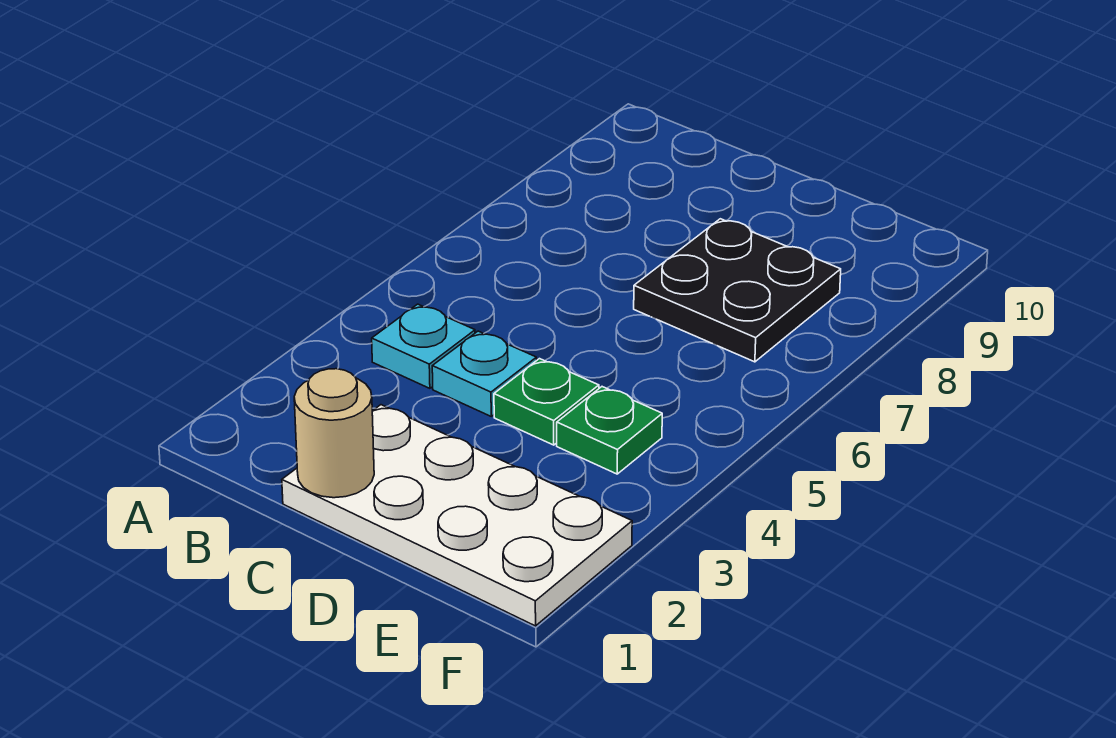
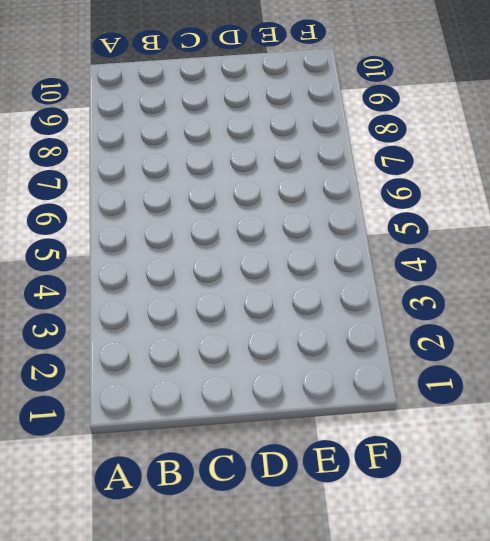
none -> cyan plate B4 level 1
none -> white plate C1:F2 level 1

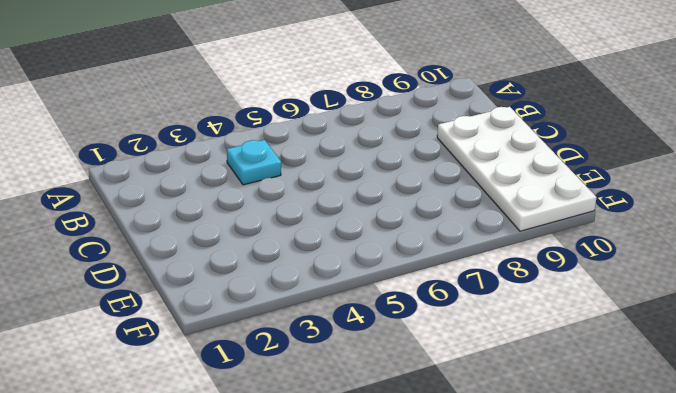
white plate C9:F10 level 1 -> white plate C1:F2 level 1
none -> cyan plate C4 level 1
none -> green plate D4 level 1

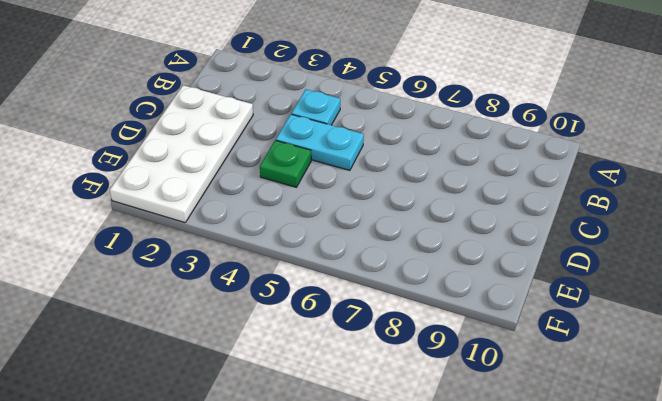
cyan plate C4:C5 level 1 -> cyan plate C4 level 1
none -> black plate D7:E8 level 1
none -> green plate E4 level 1

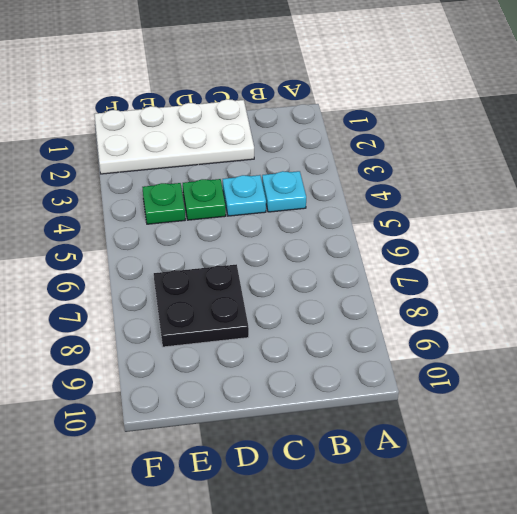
none -> tan round brick C1 level 2

